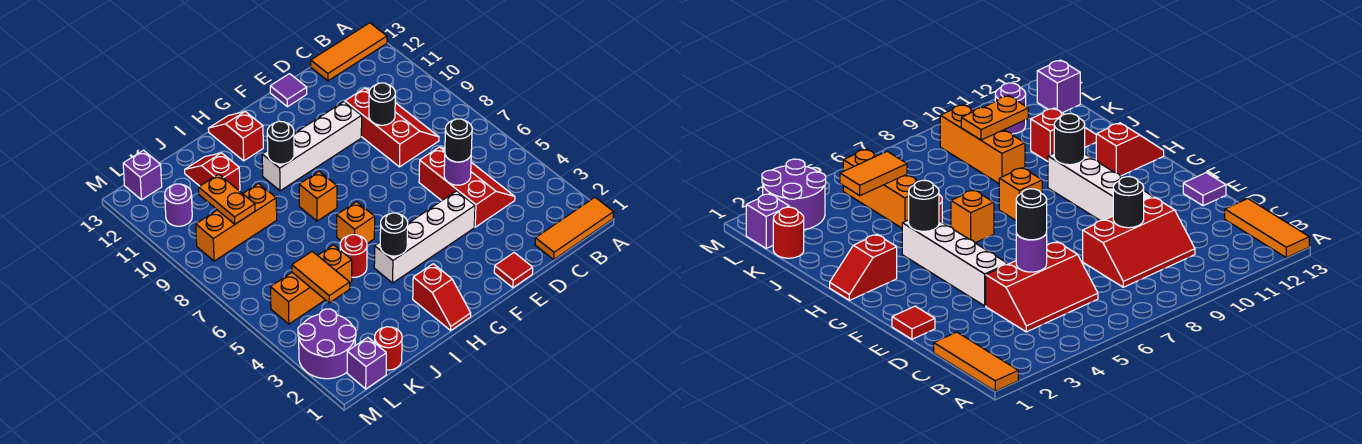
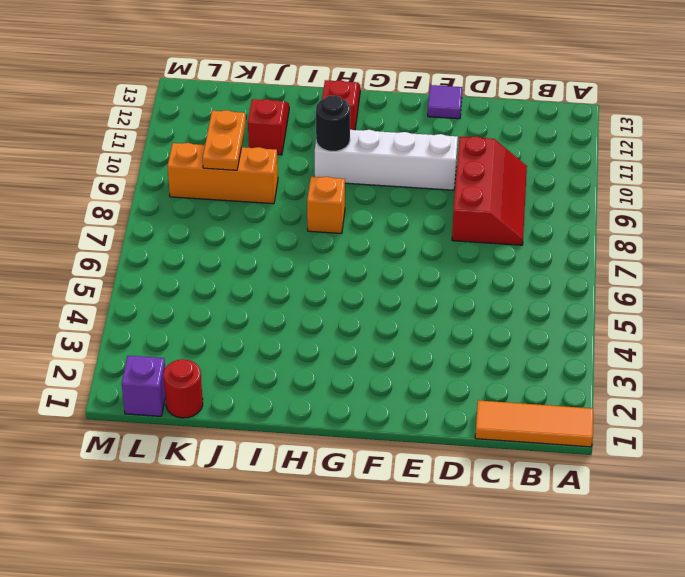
none -> orange tile A13:C13 level 1
none -> red slope C4:D6 level 1 top D
none -> red tile E1 level 1

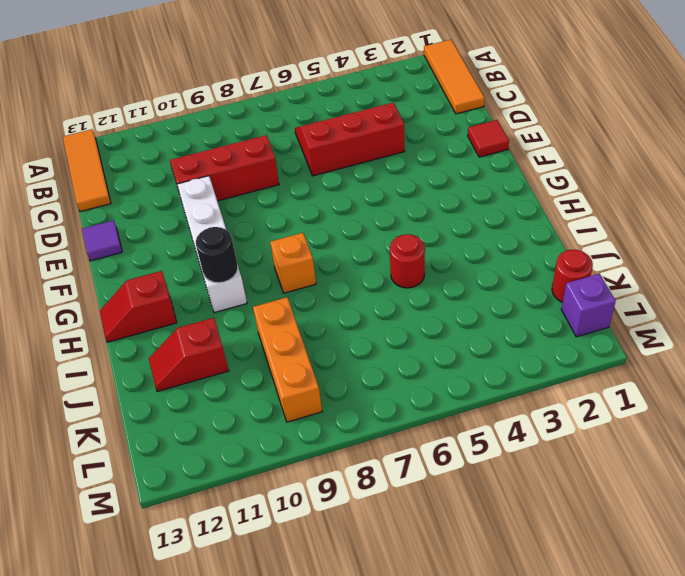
none -> white brick E4:H4 level 1
none -> red slope H1:H2 level 1 top 2
none -> orange brick H6 level 1

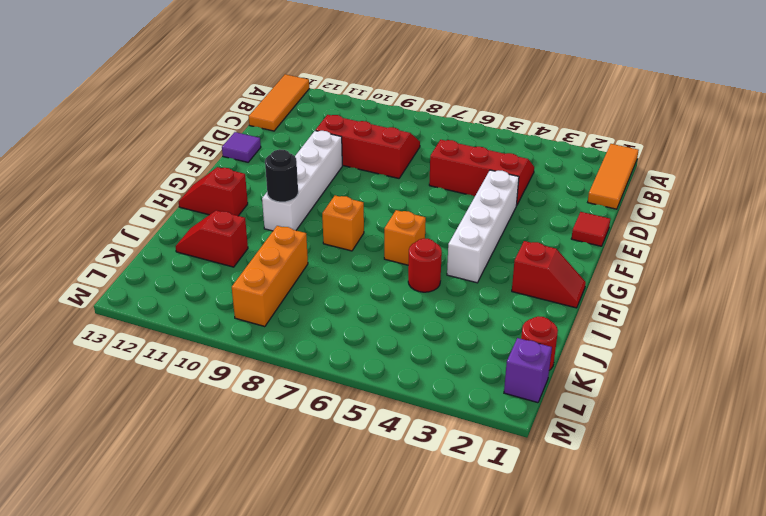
none -> orange brick J5:L5 level 1
none -> purple round brick L2:M3 level 1
none -> purple round brick L11 level 1

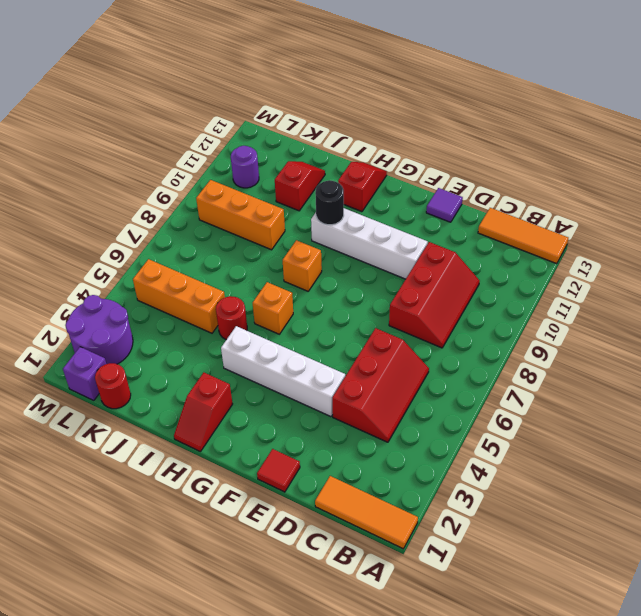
none -> purple brick L13 level 1
none -> purple round brick D5 level 2
none -> black round brick D9 level 2

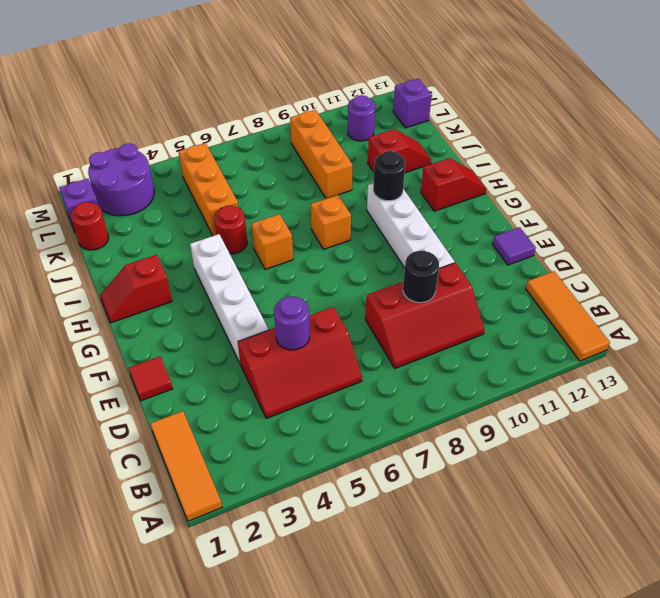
none -> black round brick H4 level 2
none -> orange tile K4:K5 level 2
none -> orange plate K9:K10 level 2

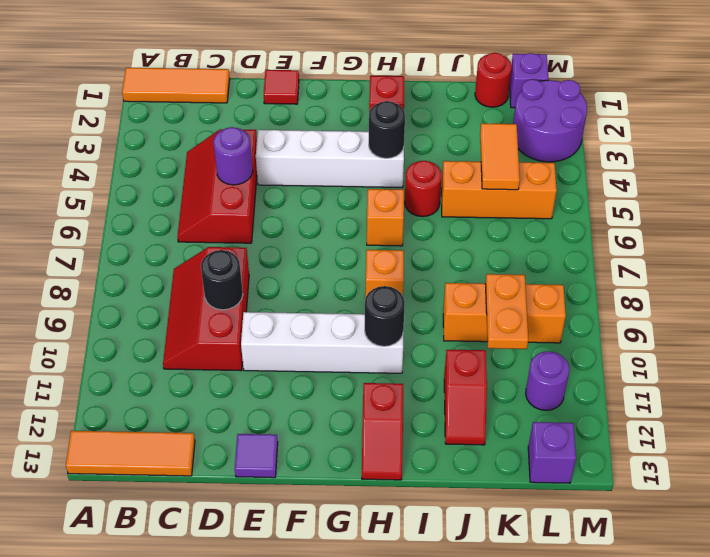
none -> black round brick D5 level 3

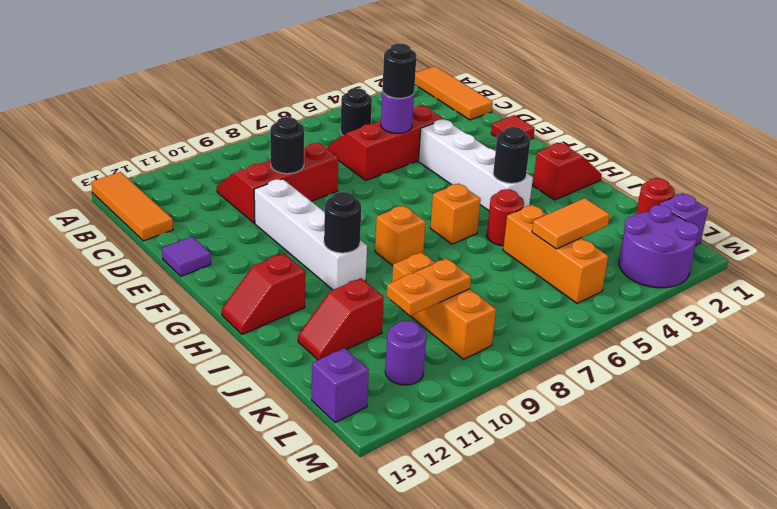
black round brick B5 level 1 -> none

